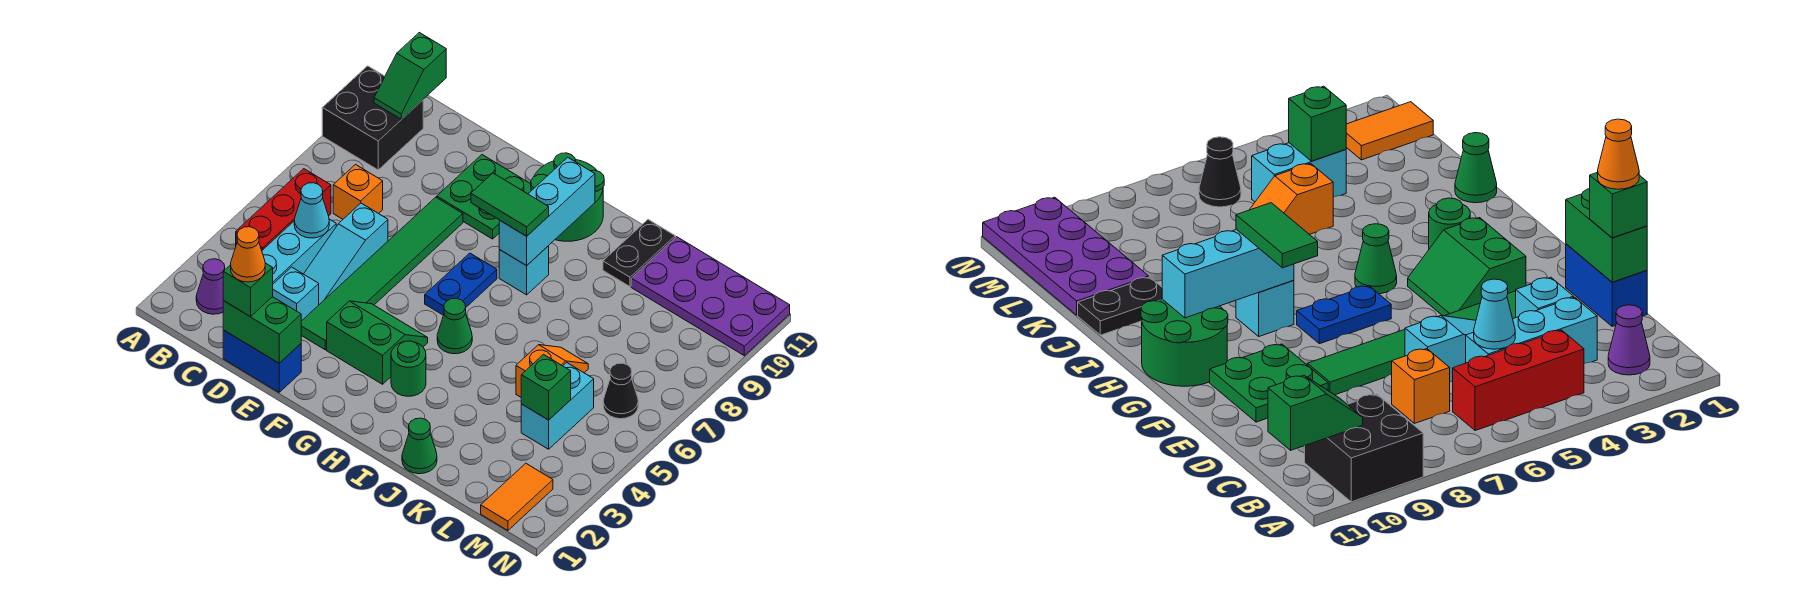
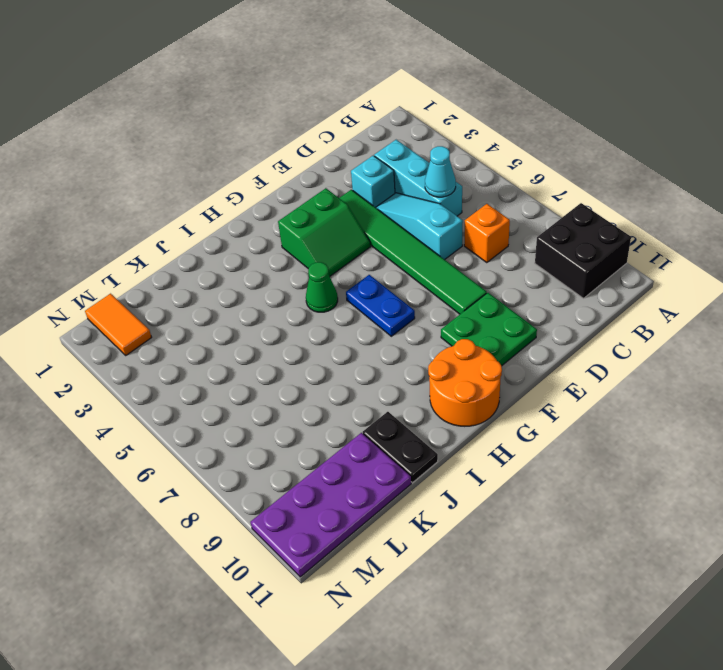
orange round brick G10:H11 level 1 -> green round brick G10:H11 level 1
none -> purple cone B2 level 1
none -> red brick B4:B6 level 1
none -> blue brick D1:E1 level 1
none -> green round brick H3 level 1

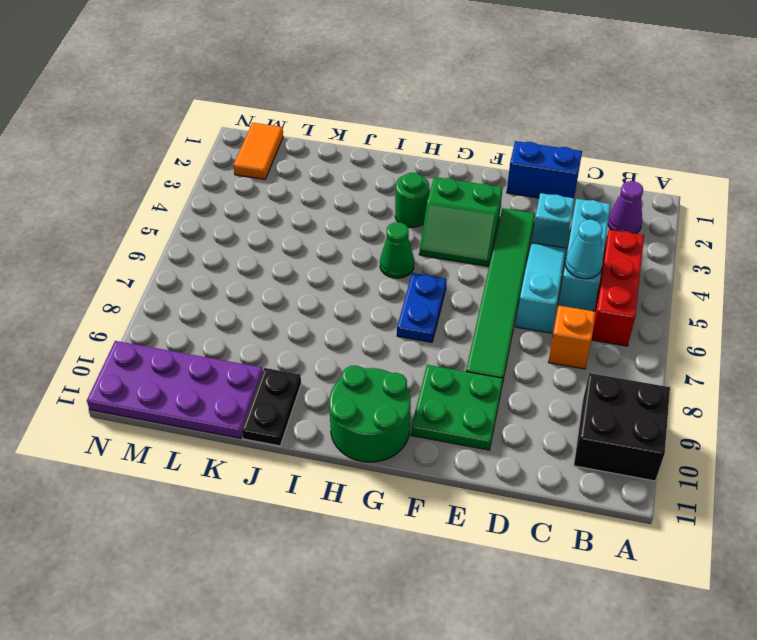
none -> cyan brick H8 level 1
none -> green cone J1 level 1
none -> orange slope K5:K6 level 1 top 5
none -> cyan brick L4:L5 level 1

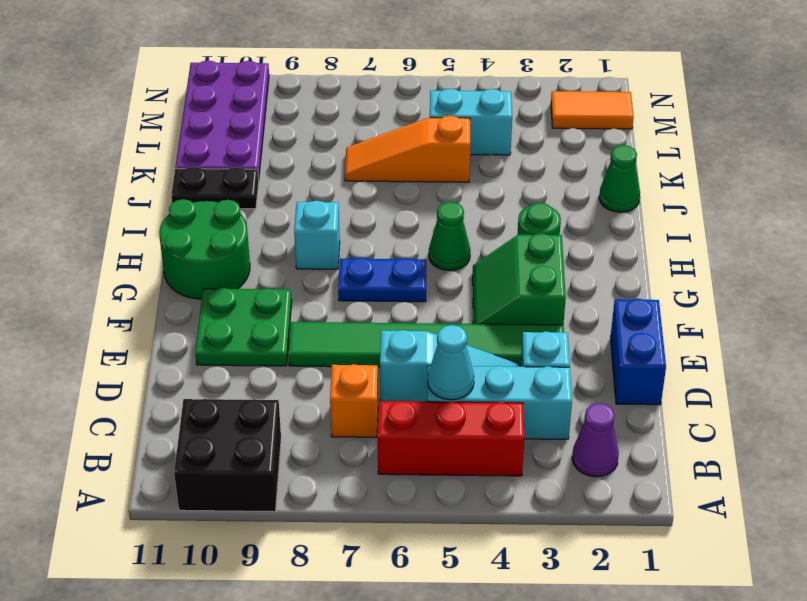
orange slope K5:K7 level 1 top 5 -> orange slope K5:K6 level 1 top 5
none -> black cone M6 level 1
none -> green slope B10:B11 level 2 top 11
none -> green brick D1:E1 level 2
none -> cyan brick H8:H10 level 2

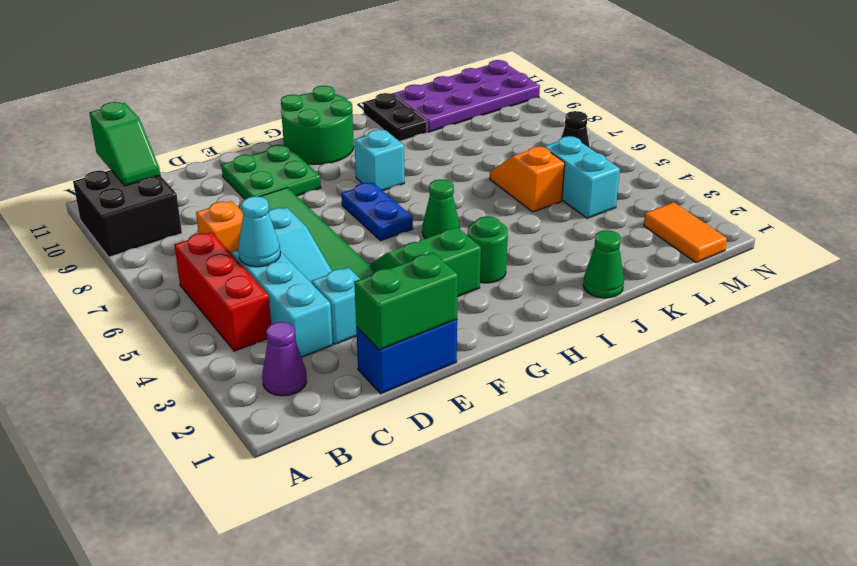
none -> cyan brick H8:H10 level 2
none -> green brick L4 level 2
none -> green brick D1 level 3
none -> green tile G8:H8 level 3

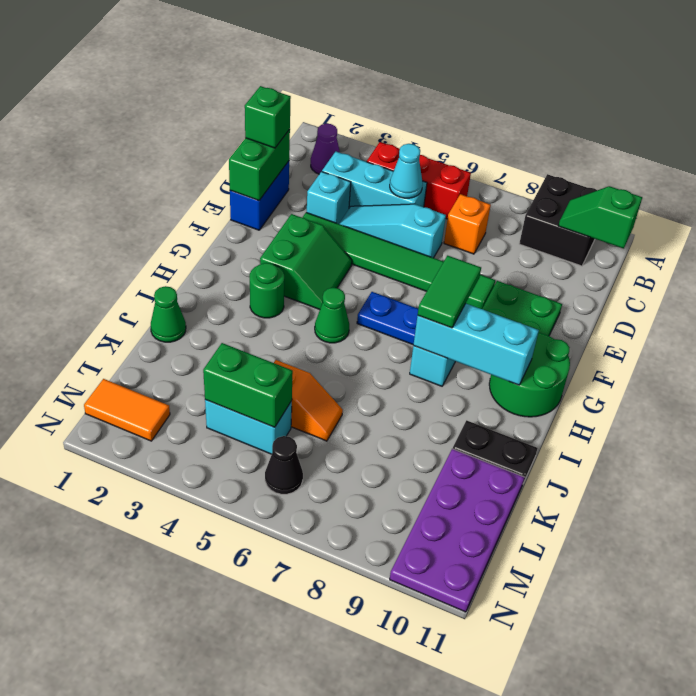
green brick L4:L5 level 2 -> green brick L4 level 2
none -> orange cone D1 level 4

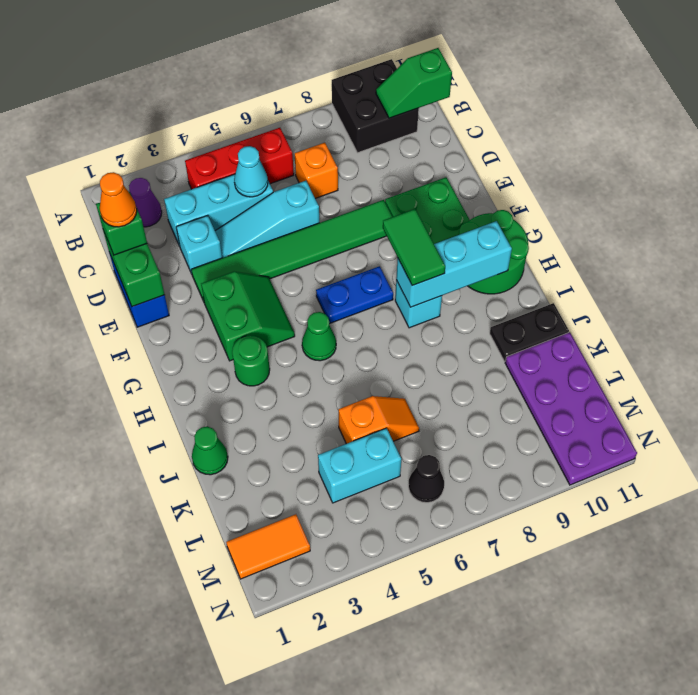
none -> green brick L4 level 2

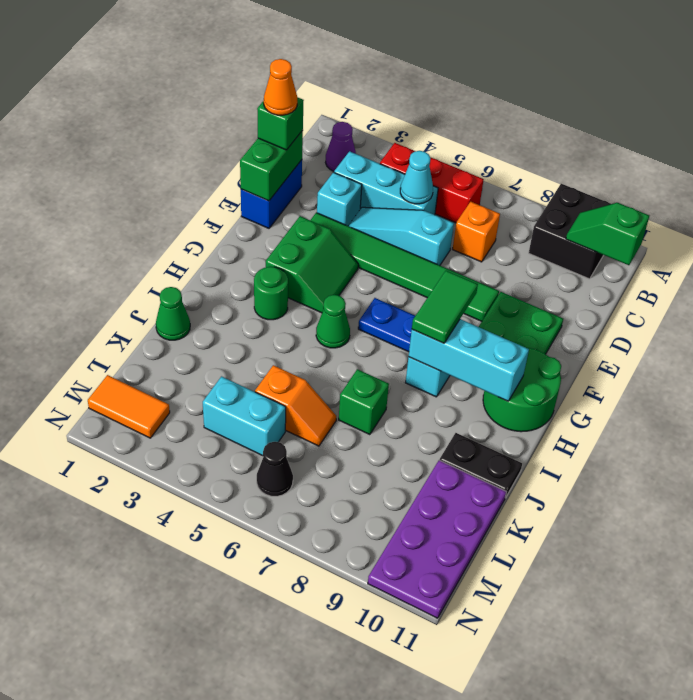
green brick J7 level 1 -> green brick L4 level 2

